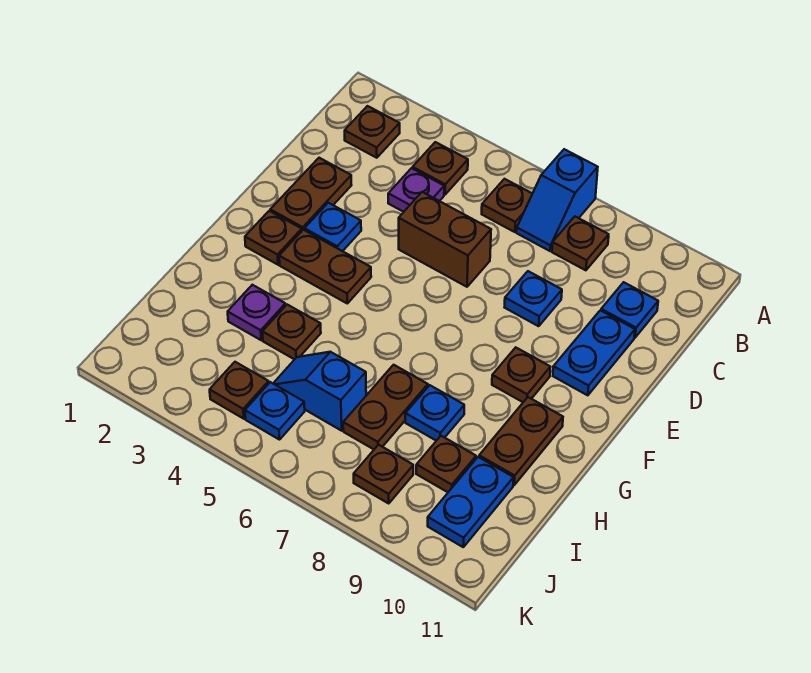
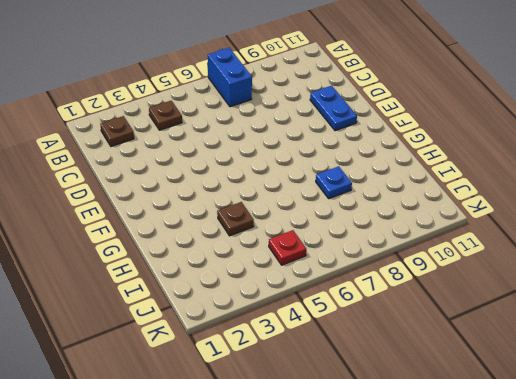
blue brick A7:B7 level 1 -> blue slope A7:B7 level 1 top A
red plate J5 level 1 -> blue plate J5 level 1
none -> brown plate B6 level 1
none -> brown plate B8 level 1
none -> purple plate C4 level 1

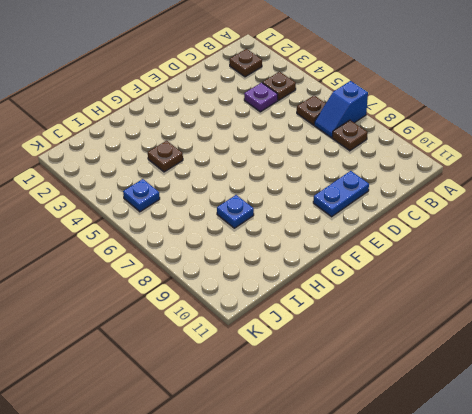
none -> blue plate C10 level 1
none -> brown plate D2:E2 level 1
none -> brown brick D5:D6 level 1

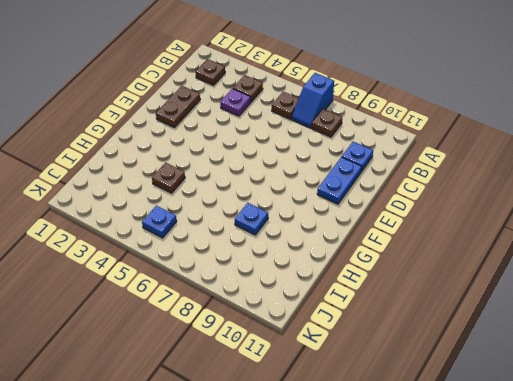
none -> brown brick D5:D6 level 1
none -> blue plate D8 level 1
none -> blue plate E3 level 1

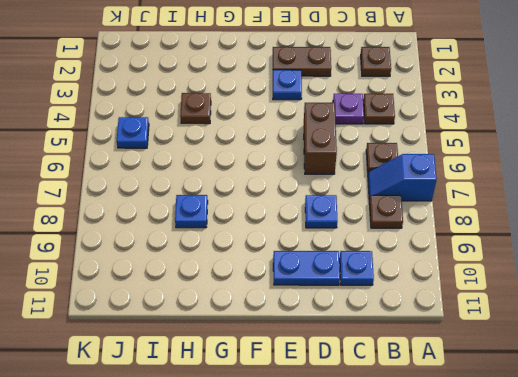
none -> brown plate F2 level 1
none -> brown plate F3:F4 level 1
none -> brown plate F9 level 1

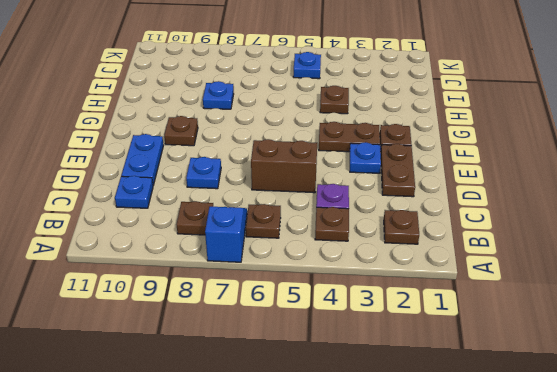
none -> brown plate G10:H10 level 1
none -> purple plate H3 level 1
none -> brown plate H7:I7 level 1

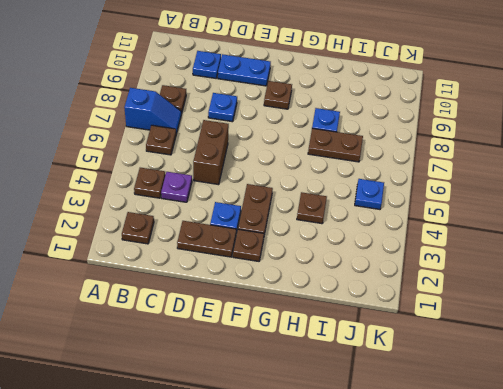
none -> brown plate G10:H10 level 1
none -> purple plate H3 level 1
none -> blue slope I5:I6 level 1 top 6

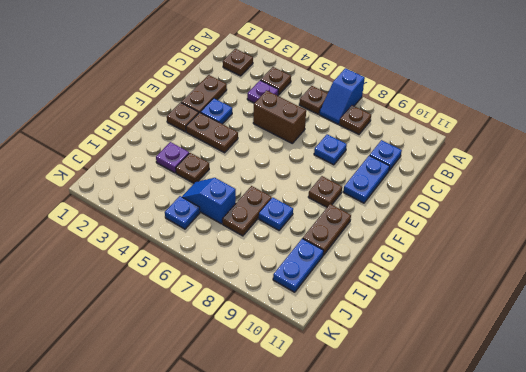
none -> brown plate I9 level 1
none -> brown plate J4 level 1
none -> brown plate J8 level 1

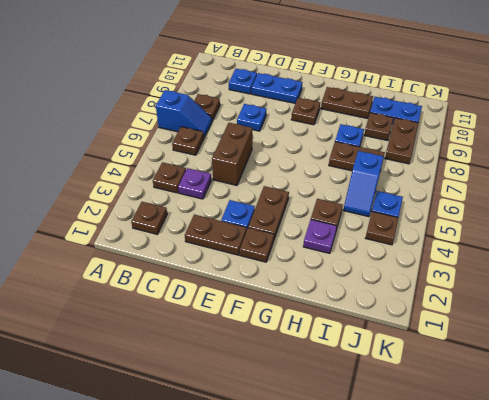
brown plate J8:J9 level 1 -> brown plate J8 level 1

